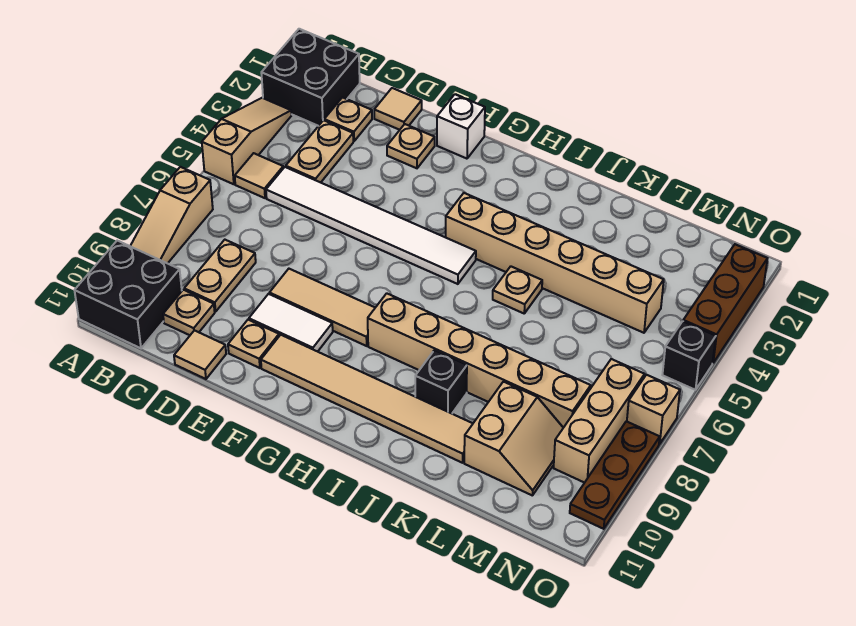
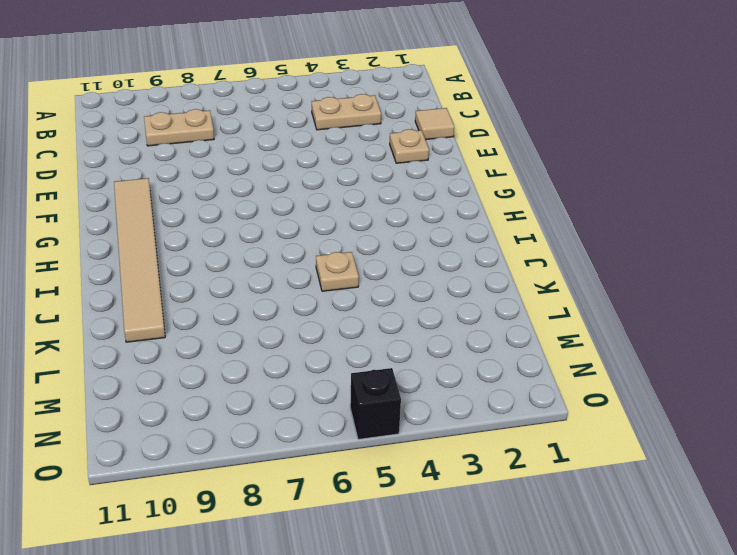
none -> black brick A1:B2 level 1
none -> tan slope A3:A5 level 1 top 5
none -> tan slope A7:A9 level 1 top 7

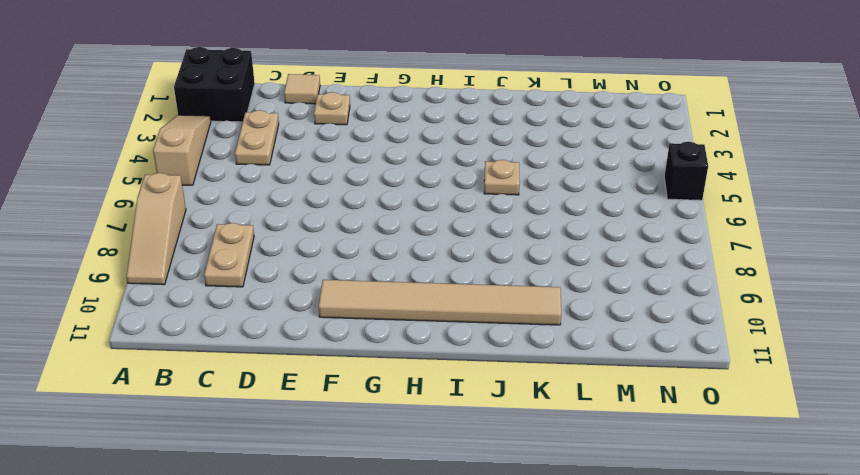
none -> black brick A10:B11 level 1
none -> tan tile B5 level 1
none -> tan plate C2 level 1

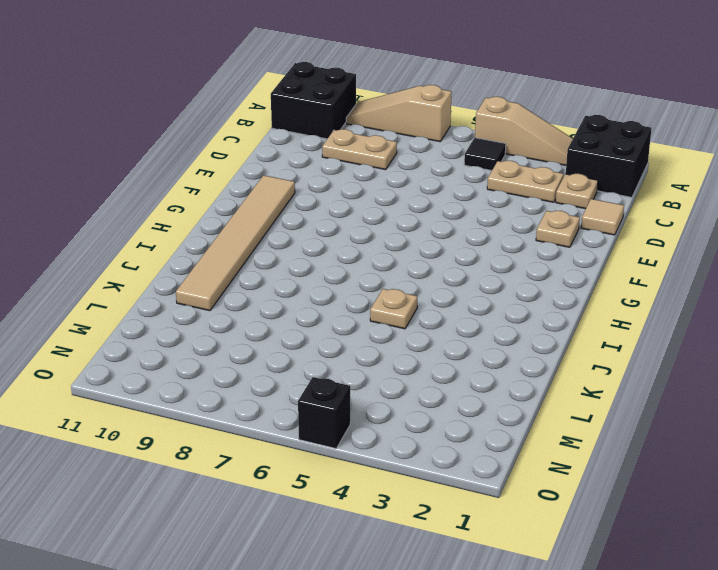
black tile B5 level 1 -> tan tile B5 level 1
none -> white tile C5:H5 level 1
none -> tan plate C10 level 1
none -> tan tile D11 level 1

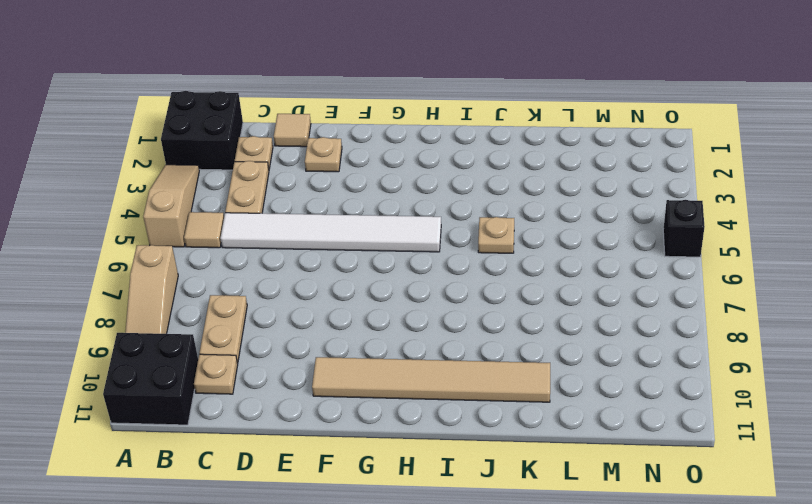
none -> tan tile D11 level 1
none -> tan tile E8:G8 level 1
none -> white tile E9:F9 level 1

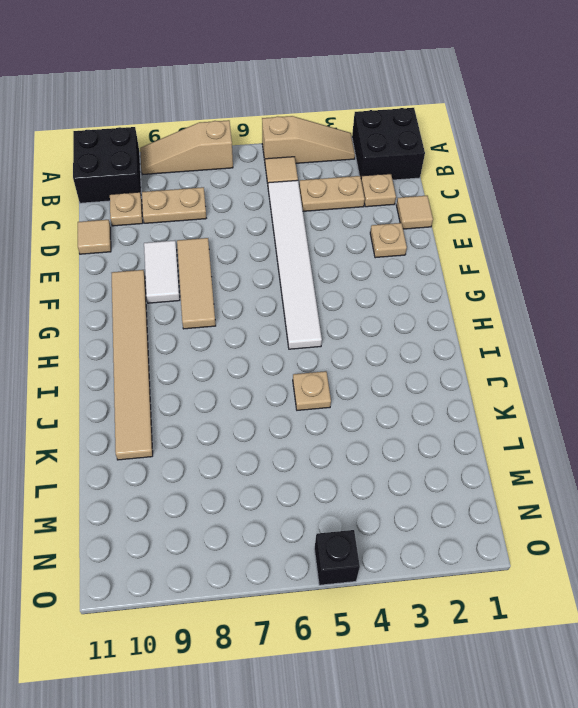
none -> tan plate E10 level 1
none -> white brick F1 level 1
none -> tan brick H4:M4 level 1

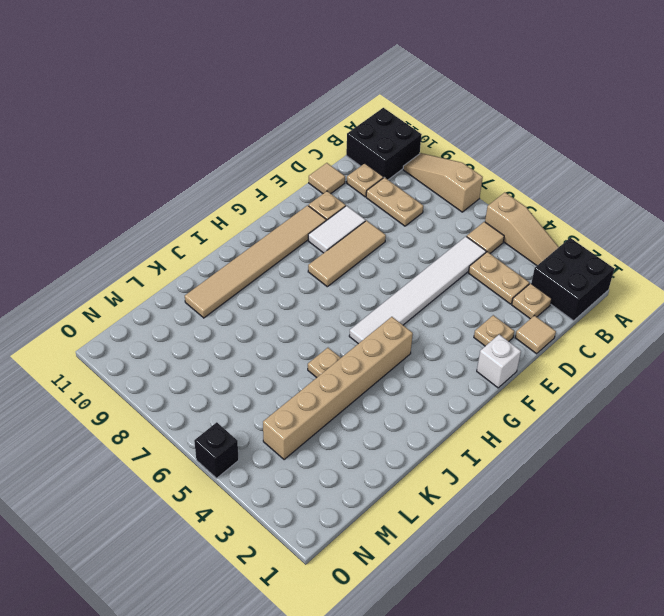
none -> tan brick H8:M8 level 1
none -> black brick J9 level 1
none -> tan slope L9:M10 level 1 top L

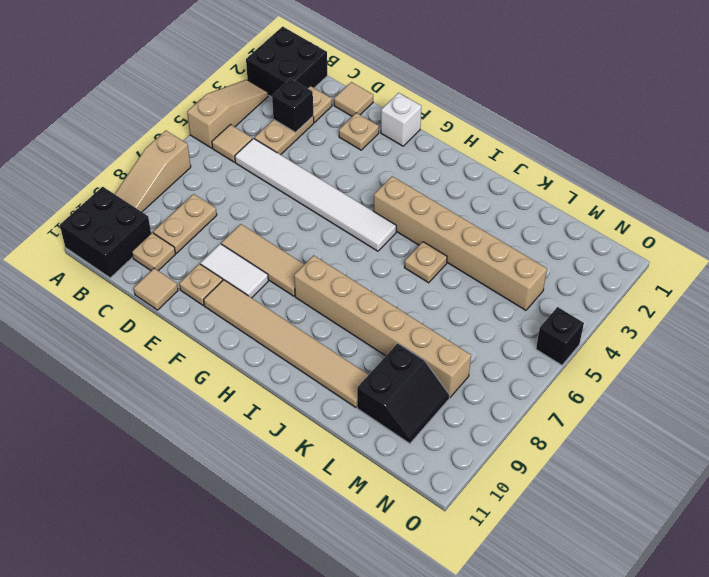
black brick C3 level 2 -> black brick J9 level 1
black slope L9:M10 level 1 top L -> tan slope L9:M10 level 1 top L
none -> tan brick N7:N9 level 1
none -> brown brick O2:O4 level 1
none -> tan brick O7 level 1

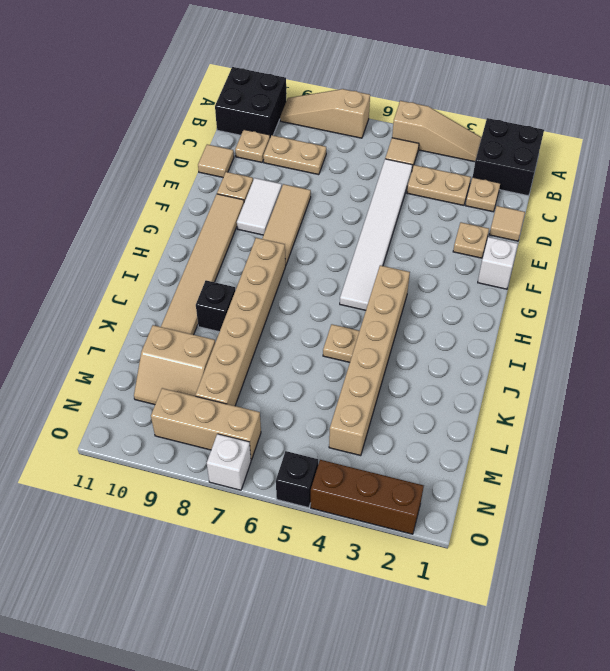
white brick O7 level 1 -> tan brick O7 level 1
none -> brown plate O8:O10 level 1

